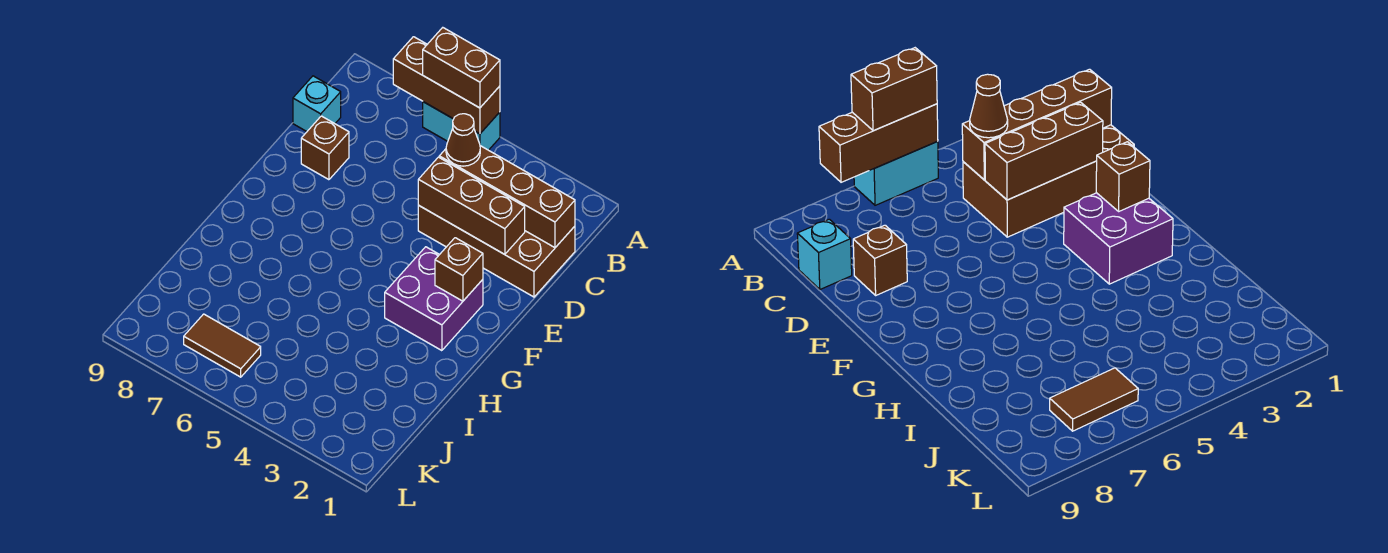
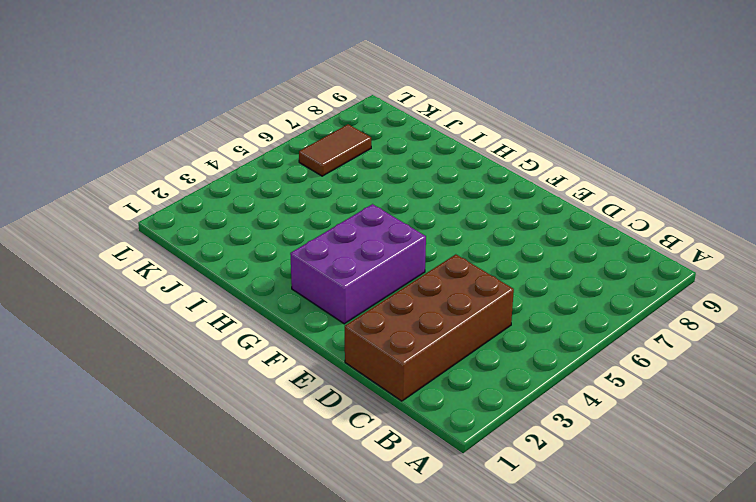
purple brick F2:G4 level 1 -> purple brick F2:G3 level 1
none -> cyan brick A5:A6 level 1
none -> cyan brick C9 level 1
none -> brown brick D8 level 1

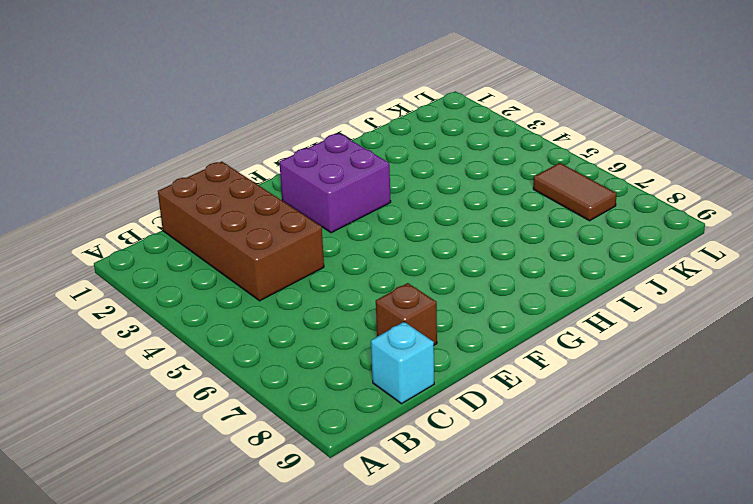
none -> cyan brick A5:A6 level 1
none -> brown brick A5:A7 level 2
none -> brown brick C1:C4 level 2

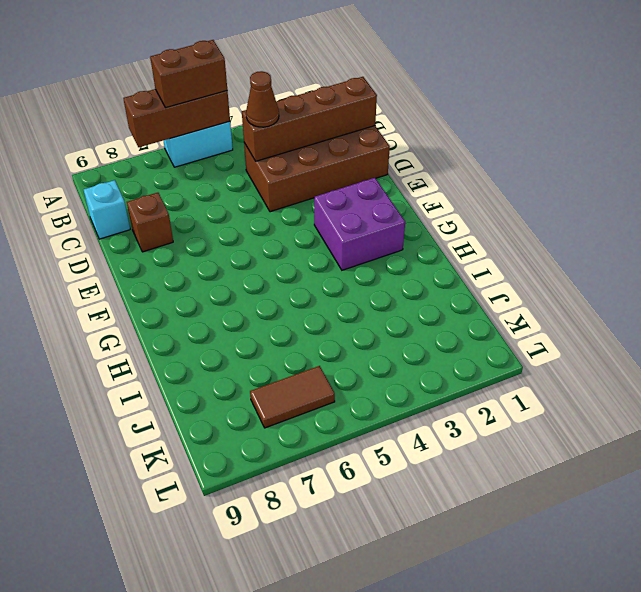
none -> brown brick D2:D4 level 2
none -> brown brick F2 level 2

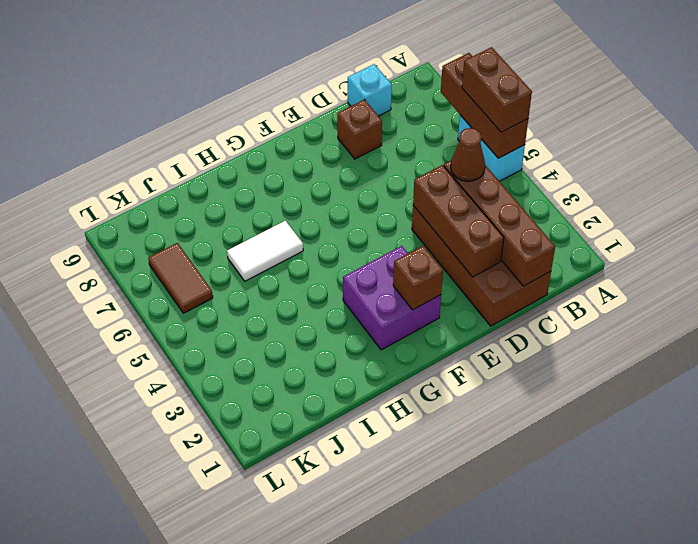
white tile H6:I6 level 1 -> none

